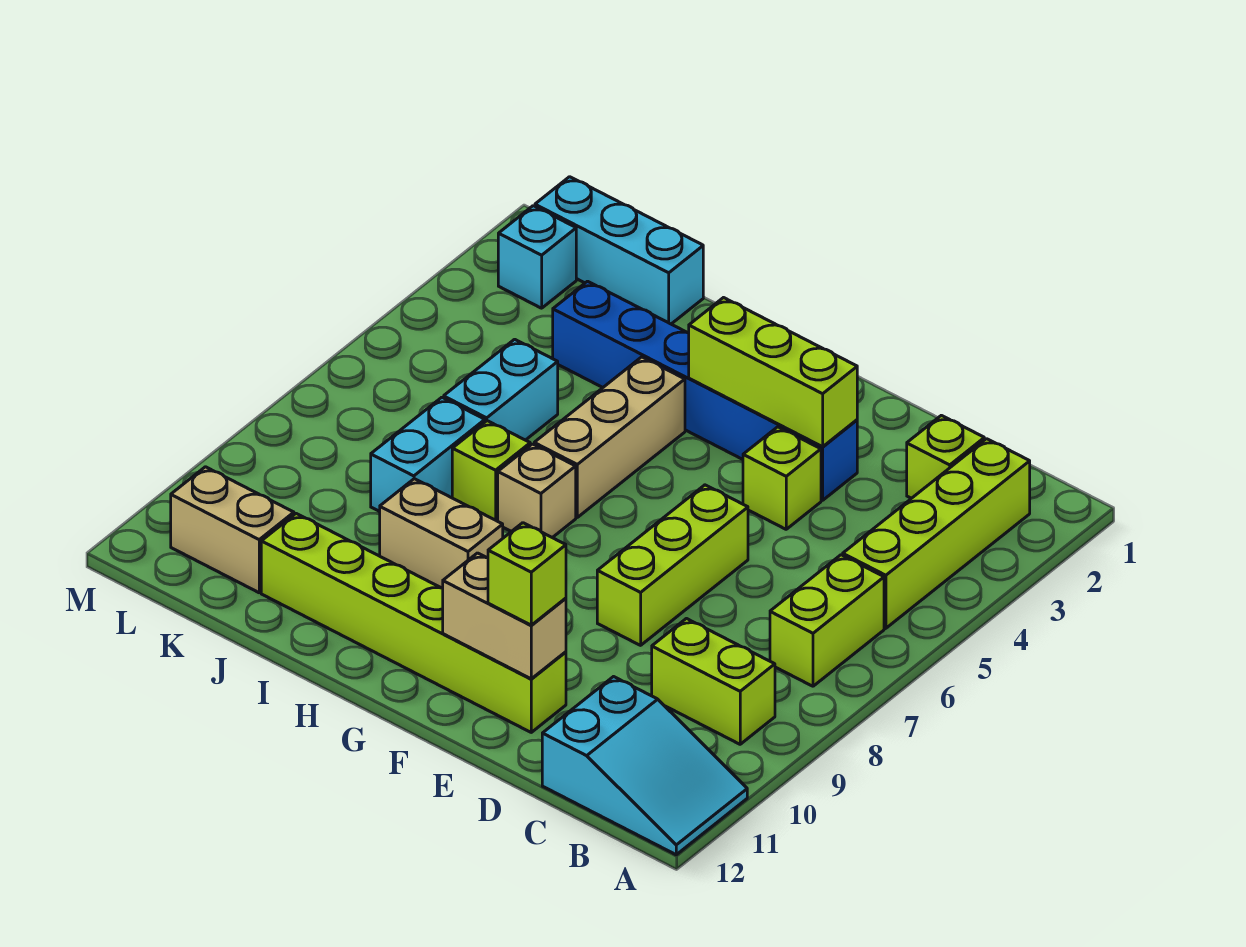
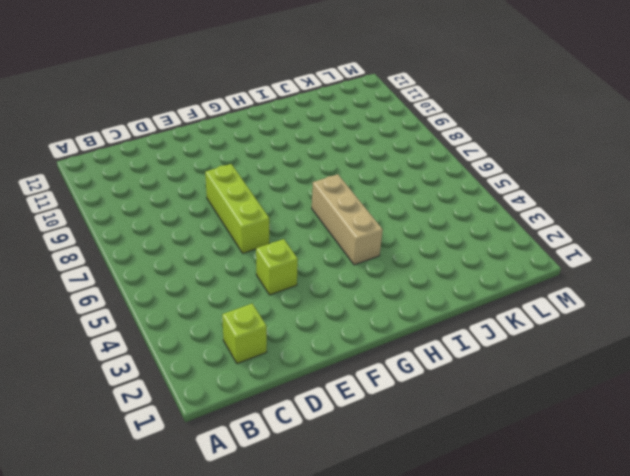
none -> cyan slope A11:C12 level 1 top C
none -> lime brick B2:B5 level 1
none -> lime brick B6:B7 level 1

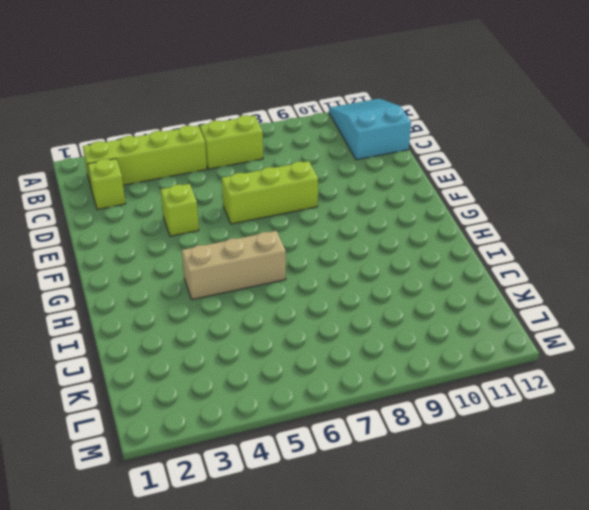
none -> lime brick B9:C9 level 1
none -> blue brick E3:J3 level 1
none -> lime brick E11:J11 level 1

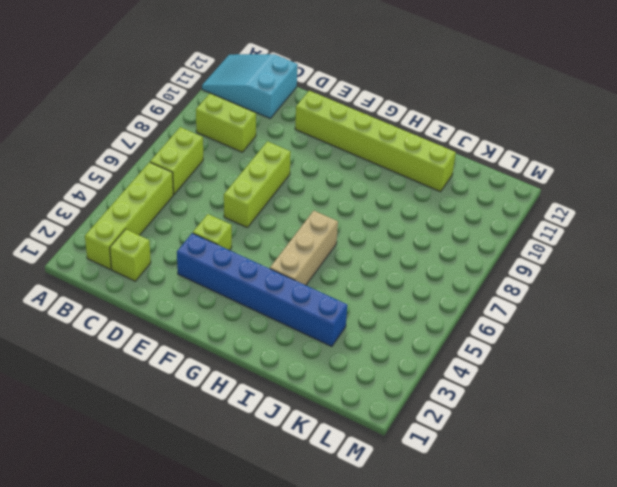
none -> tan brick H7 level 1
none -> tan brick H9:I9 level 1
none -> lime brick I7 level 1

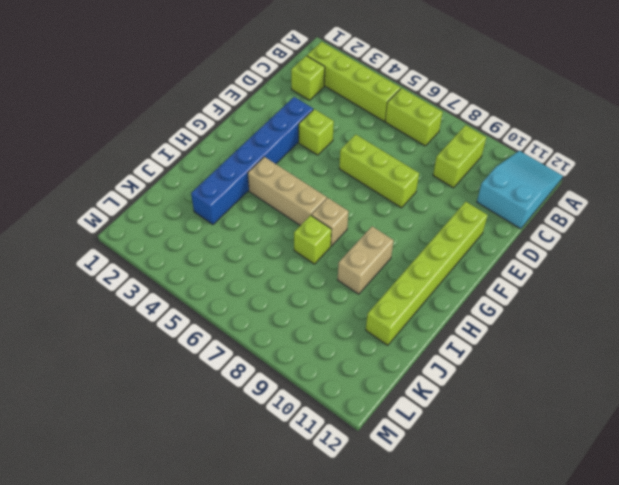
none -> cyan brick J1:L1 level 1
none -> cyan brick J5:J6 level 1
none -> cyan brick J7:J8 level 1

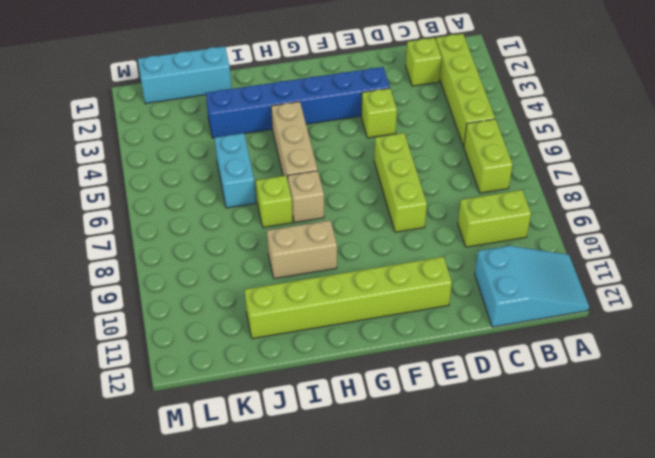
none -> cyan brick J7:J8 level 1
none -> tan brick K11:L11 level 1
none -> cyan brick L2 level 1

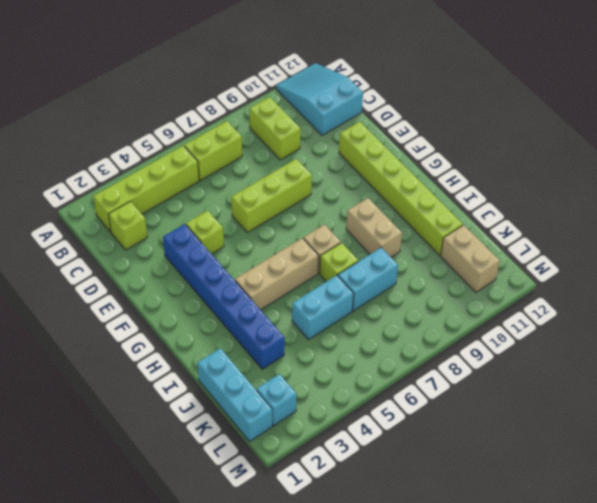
none -> lime brick E3:G3 level 2
none -> tan brick E11:F11 level 2
none -> lime brick E11 level 3

